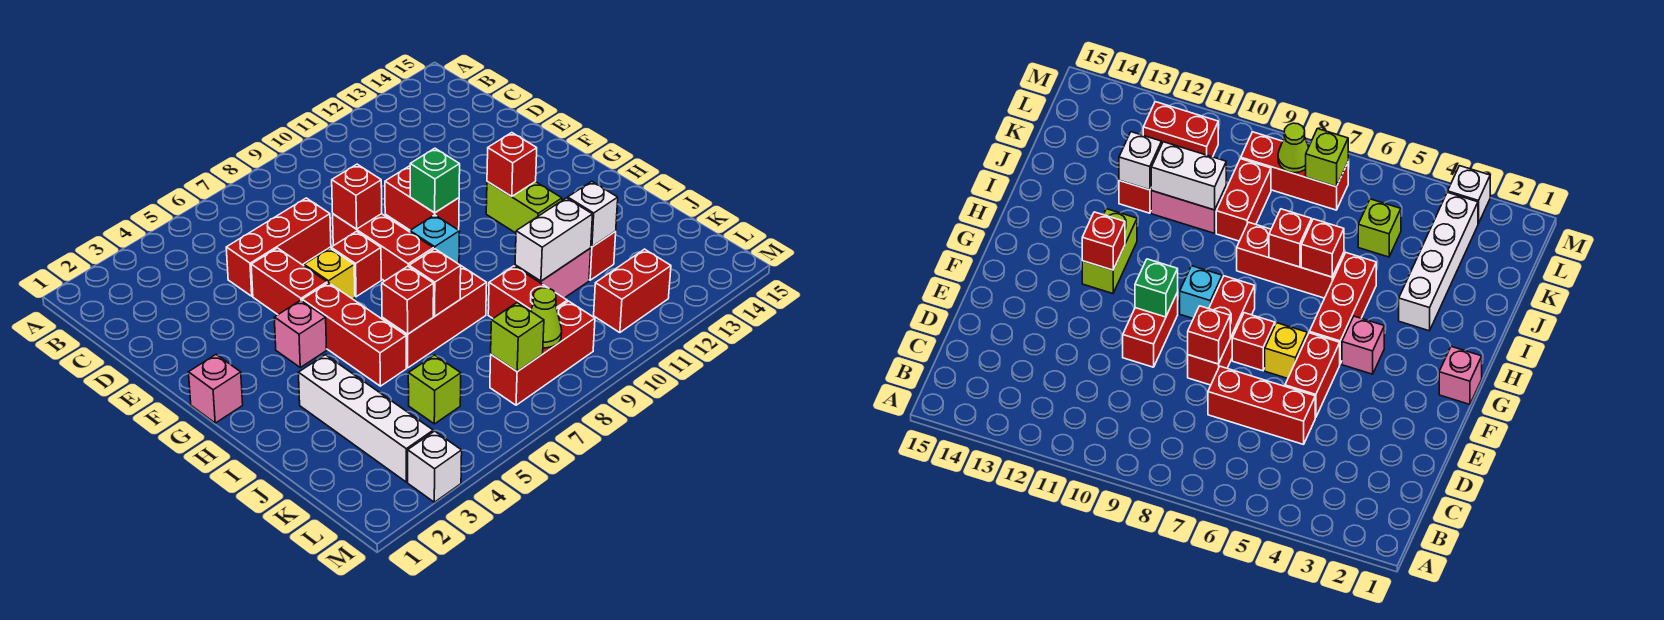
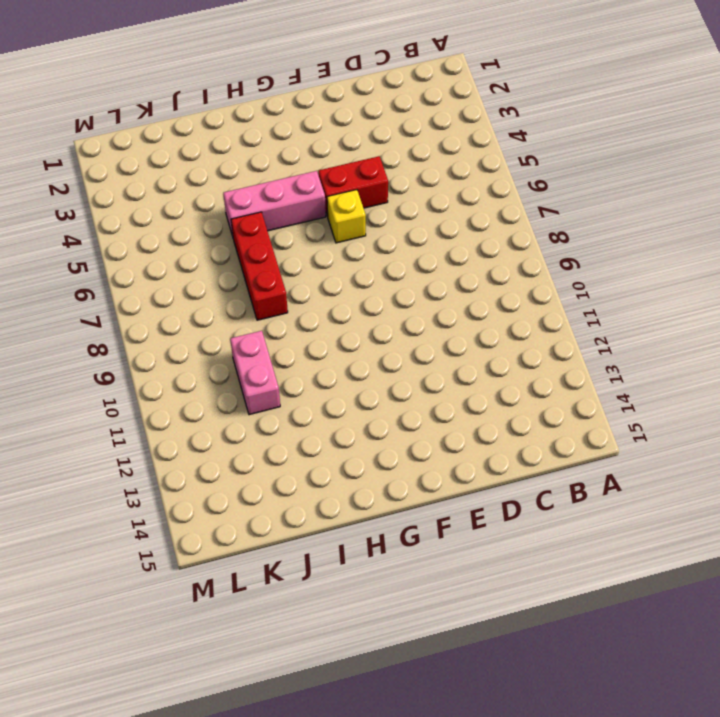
pink brick G5:I5 level 1 -> red brick G5:I5 level 1
none -> red brick D5:D7 level 1
none -> red brick E8:G8 level 1
none -> red brick E10:F10 level 1

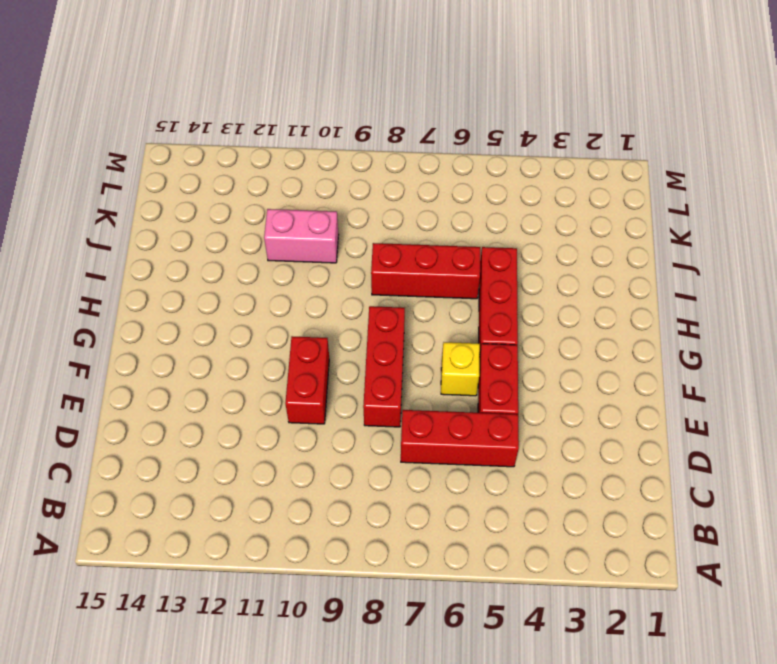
none -> red brick F7 level 1
none -> pink brick G1 level 1
none -> pink brick G4 level 1

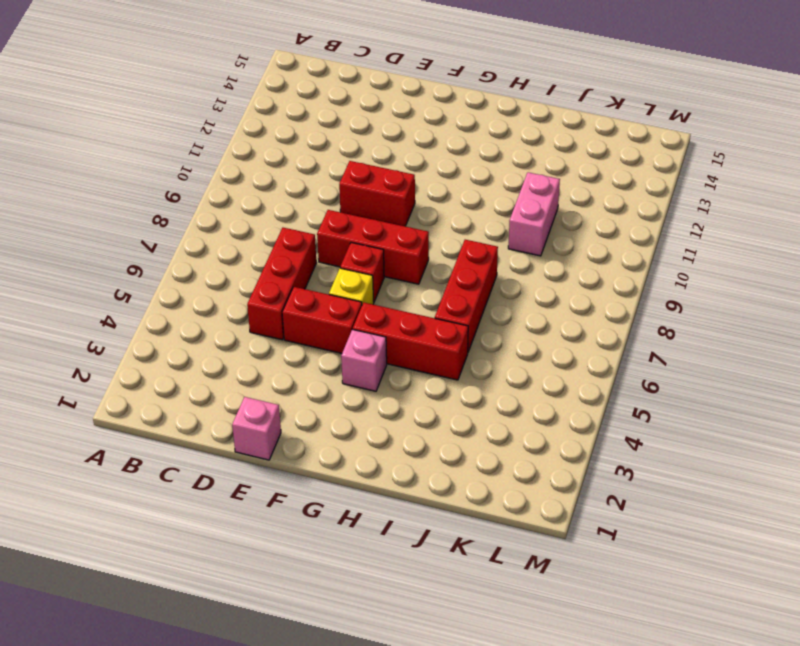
pink brick E1 level 1 -> pink brick G1 level 1
none -> cyan brick G9 level 1
none -> lime brick G12:H12 level 1
none -> white brick I3:L3 level 1

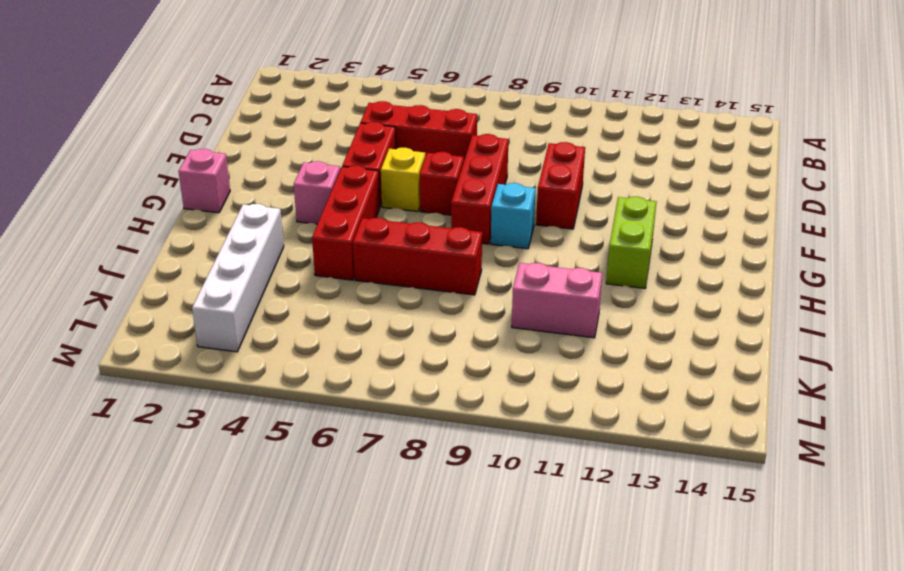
none -> red brick J9:K9 level 1
none -> red brick J12 level 1
none -> lime brick K5 level 1

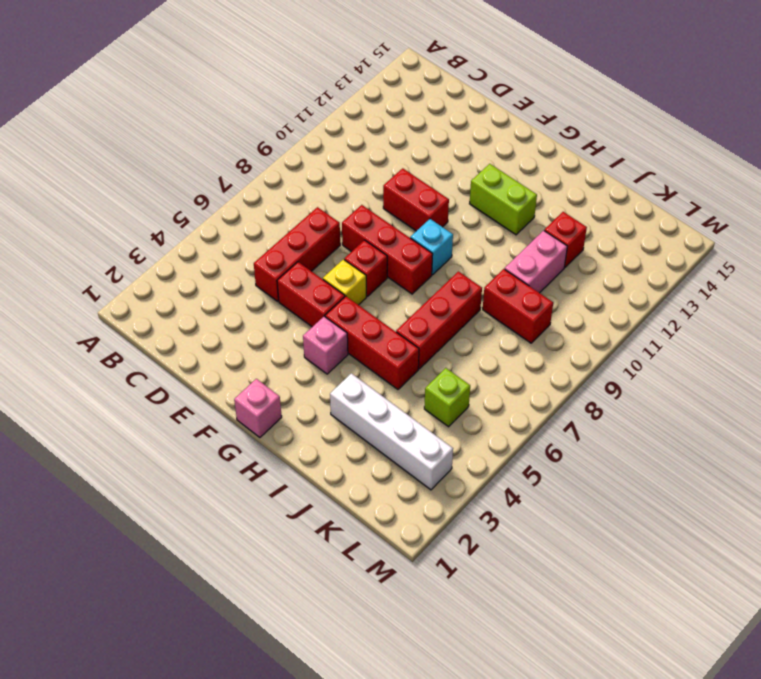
none -> red brick L7:L9 level 1
none -> red brick L11:L12 level 1
none -> white brick M3 level 1

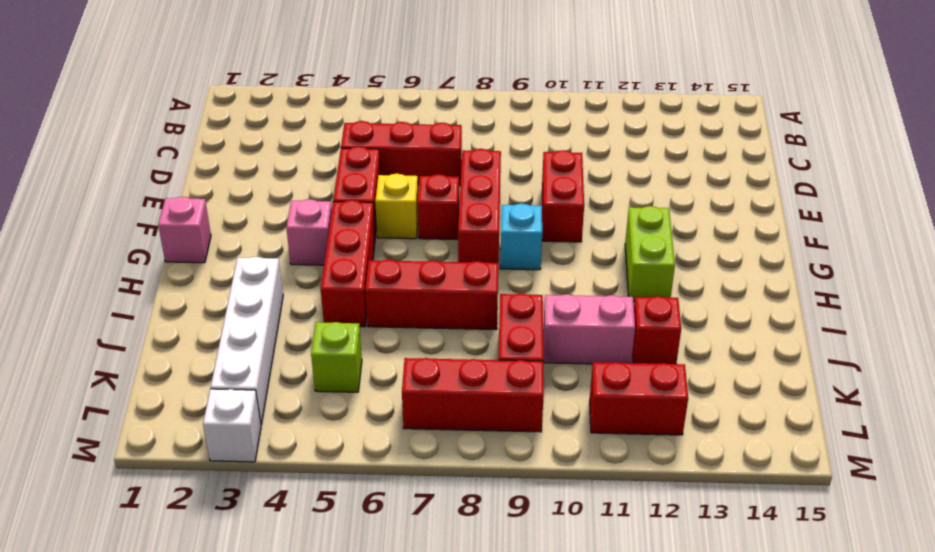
none -> red brick E8 level 2
none -> green brick F10 level 2
none -> red brick G12 level 2

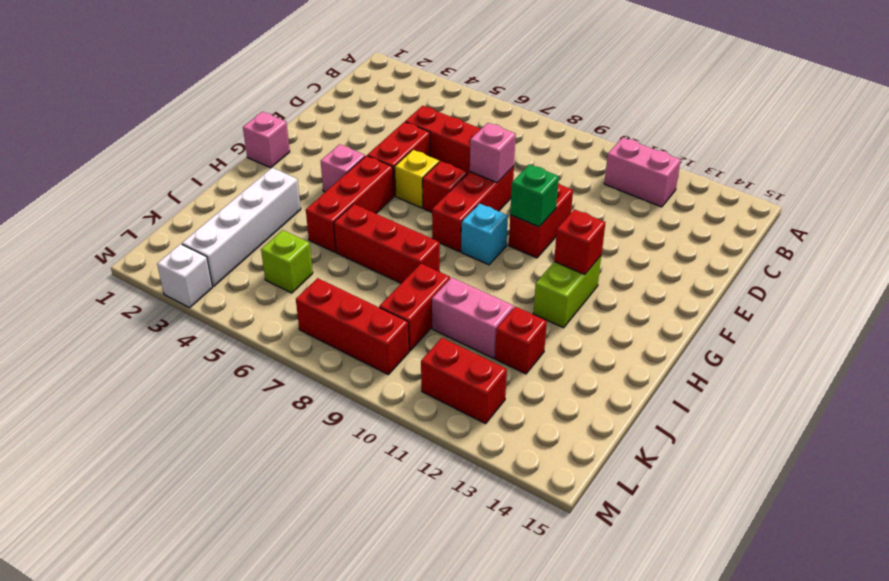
pink brick B11:B12 level 1 -> none
pink brick E8 level 2 -> red brick E8 level 2
none -> red brick I6 level 2
none -> red brick I7 level 2
none -> white brick J10:J11 level 2

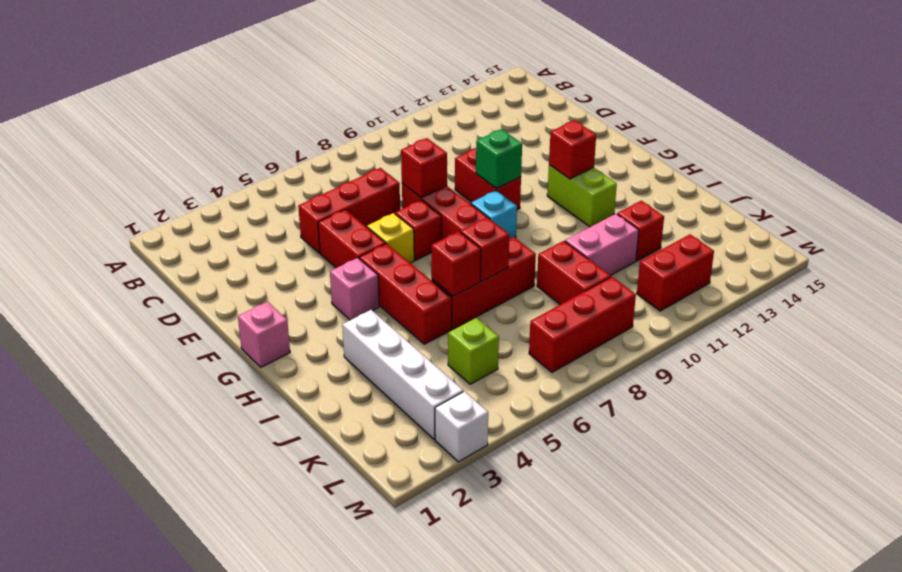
none -> white brick J10:J11 level 2
none -> white brick J12 level 2
none -> lime brick L7 level 2

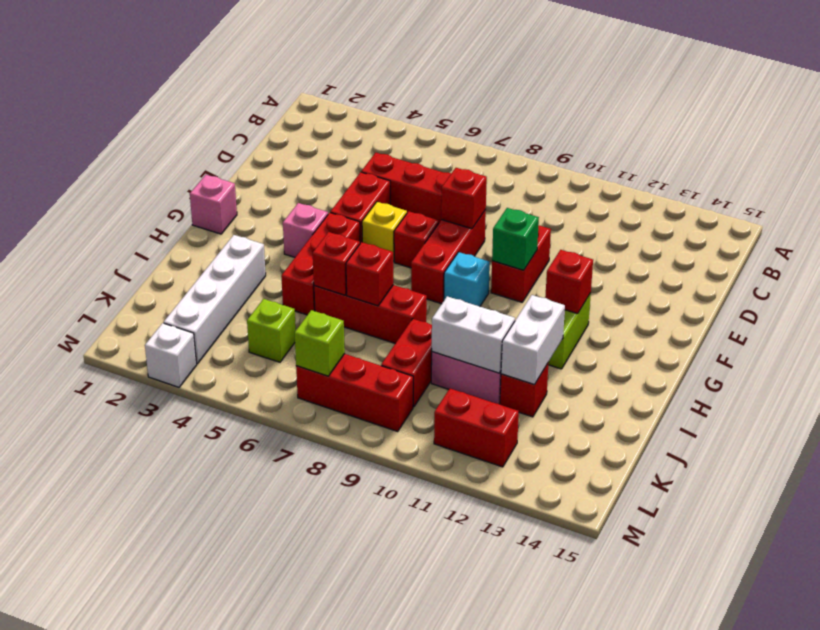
white brick I12:J12 level 2 -> white brick J12 level 2
none -> lime cone L8 level 2

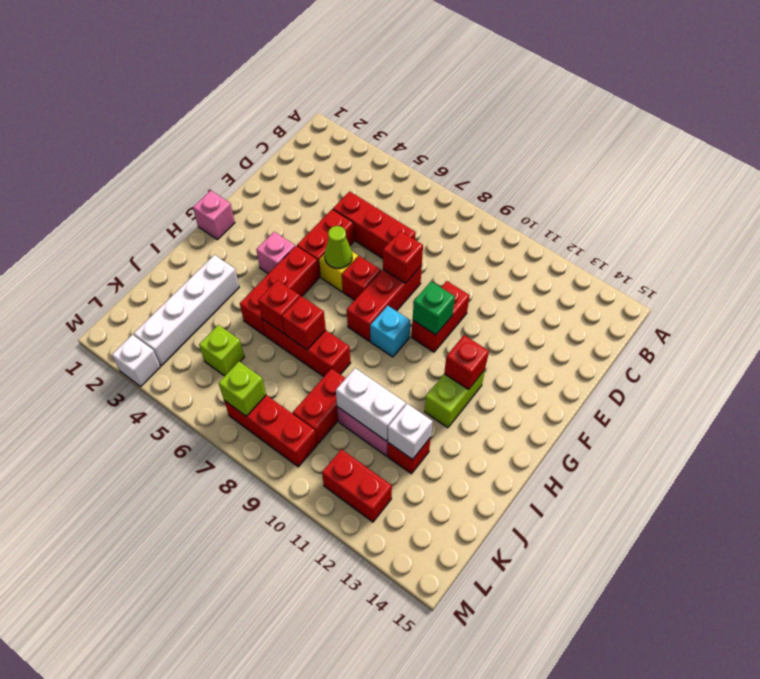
lime cone F6 level 2 -> lime cone L8 level 2

